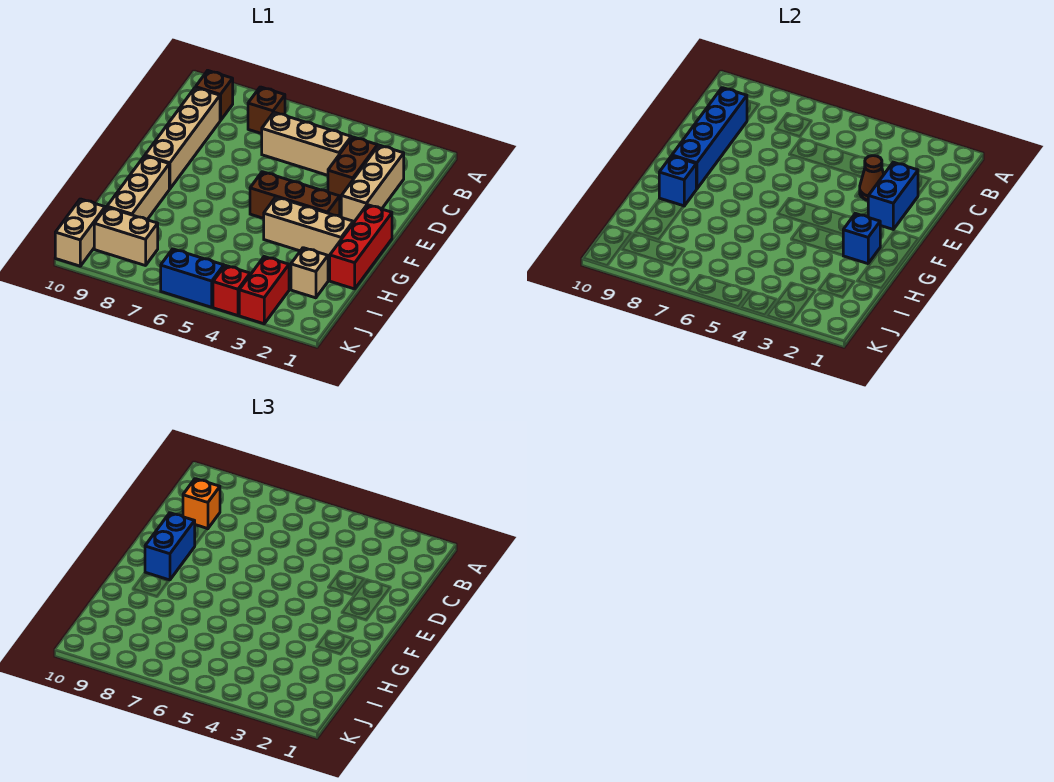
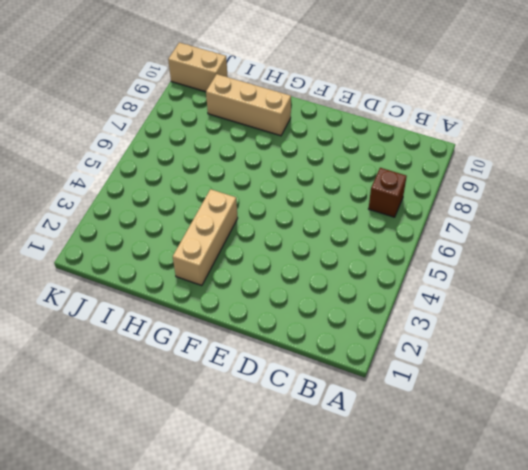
none -> brown brick B9 level 1
none -> tan brick C2:E2 level 1
none -> brown brick C3:D3 level 1

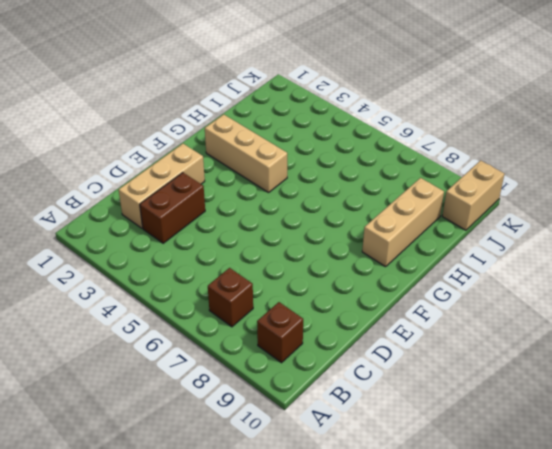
none -> tan brick C4:C6 level 1
none -> tan brick C9:F9 level 1
none -> red brick F1:H1 level 1

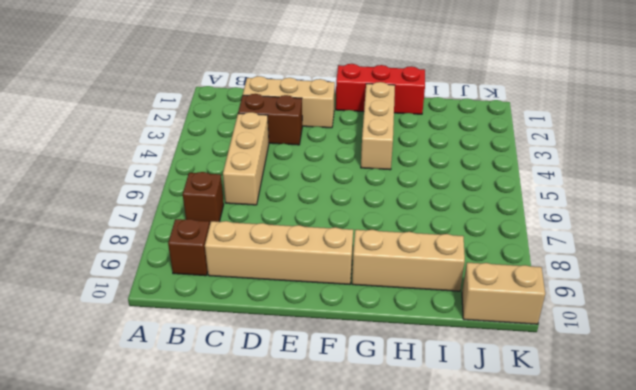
none -> brown brick F3:F5 level 1
none -> tan brick I2 level 1
none -> red brick J3:K3 level 1

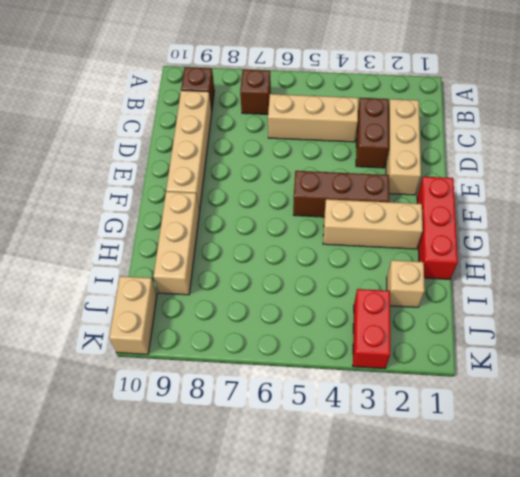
none -> tan brick J8:J9 level 1
none -> red brick K4 level 1
none -> blue brick K5:K6 level 1

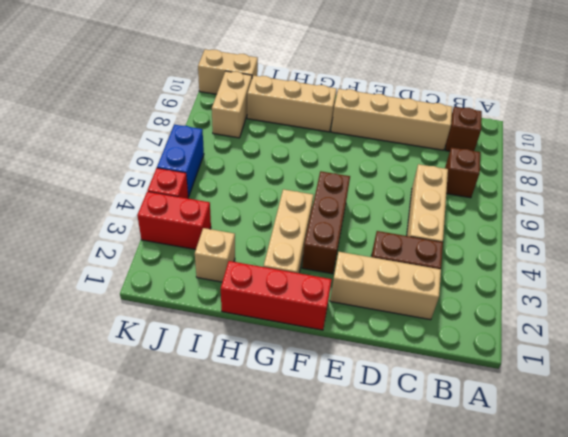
none -> blue brick C9:F9 level 2
none -> blue brick D2:E2 level 2
none -> brown cone D3 level 2

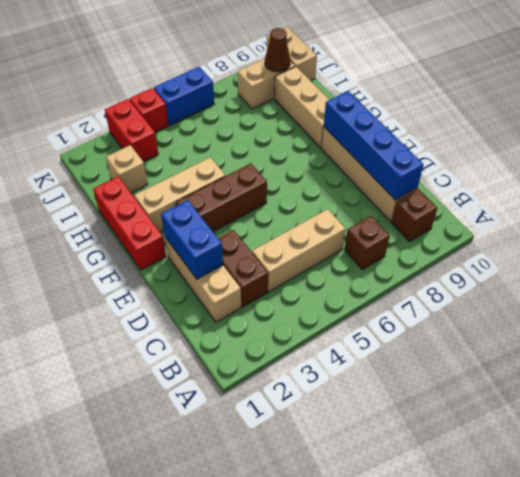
brown cone J9 level 2 -> brown cone D3 level 2
none -> blue brick G2 level 2
none -> blue brick G9 level 2
none -> orange brick C9 level 3

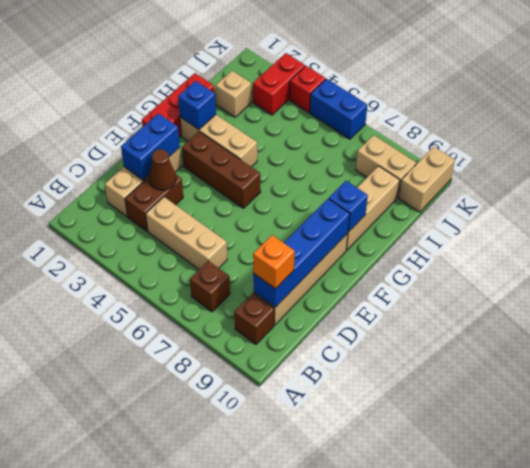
none -> blue brick E9:F9 level 3

